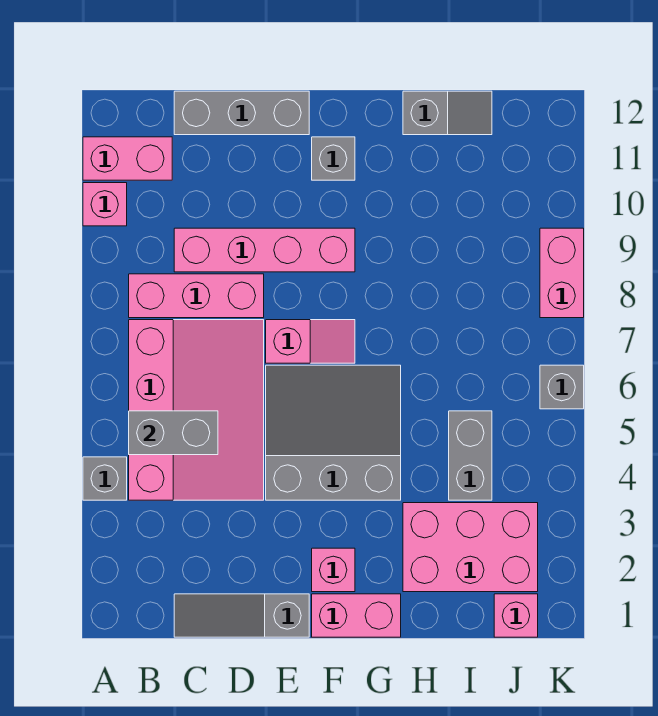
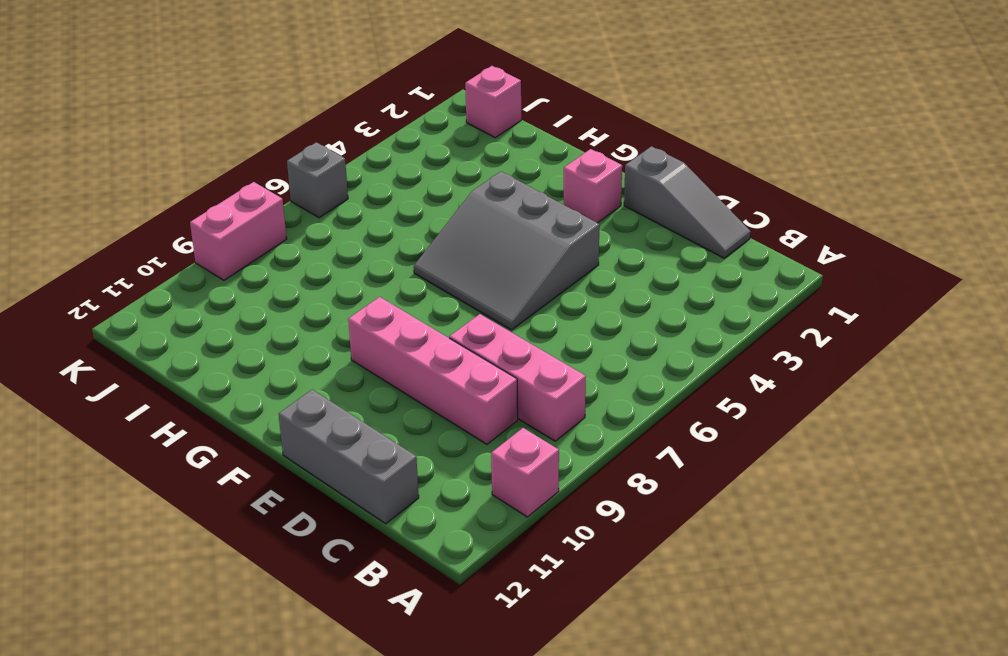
none -> grey brick A4 level 1
none -> pink brick A11:B11 level 1
none -> pink slope B4:D7 level 1 top B

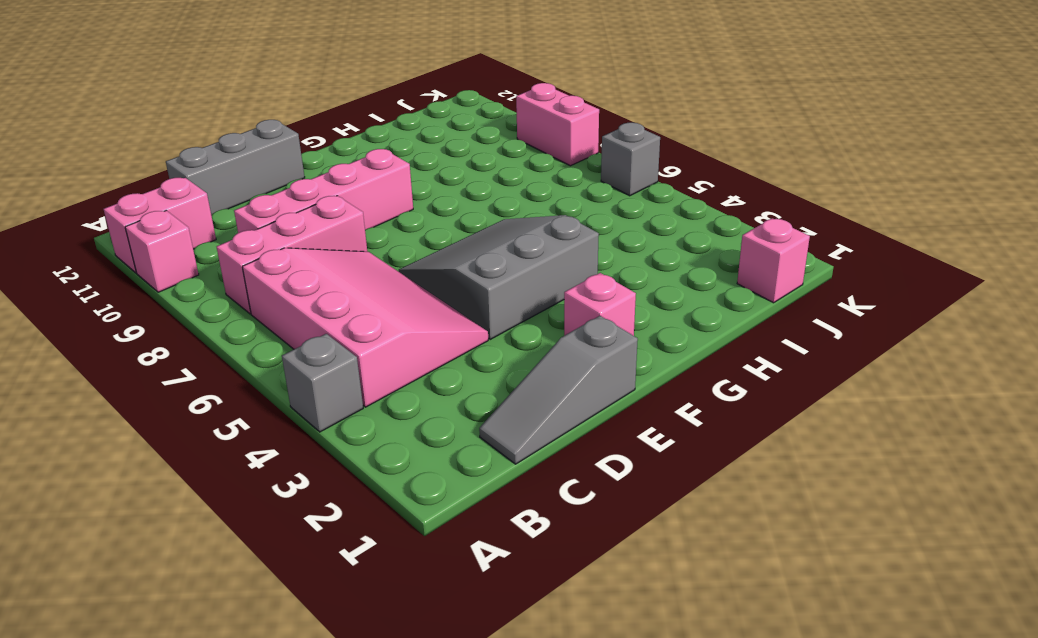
none -> pink slope E7:F7 level 1 top E
none -> pink brick F1:G1 level 1
none -> grey brick F11 level 1

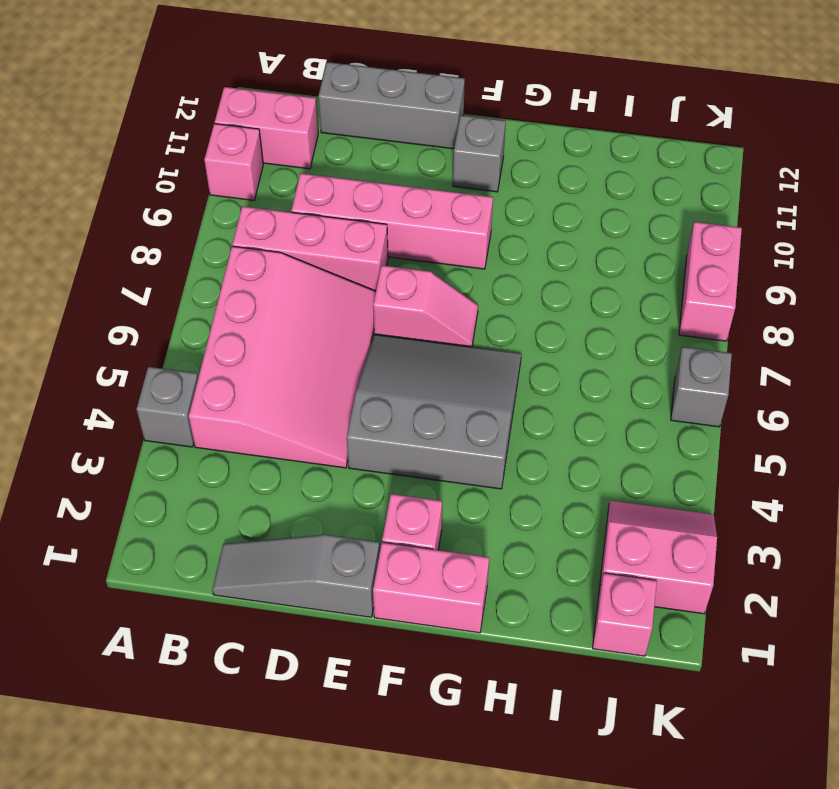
pink slope J2:K3 level 1 top 2 -> pink brick H2:J3 level 1
none -> grey slope H12:I12 level 1 top H
none -> grey brick I4:I5 level 1
none -> grey brick B5:C5 level 2

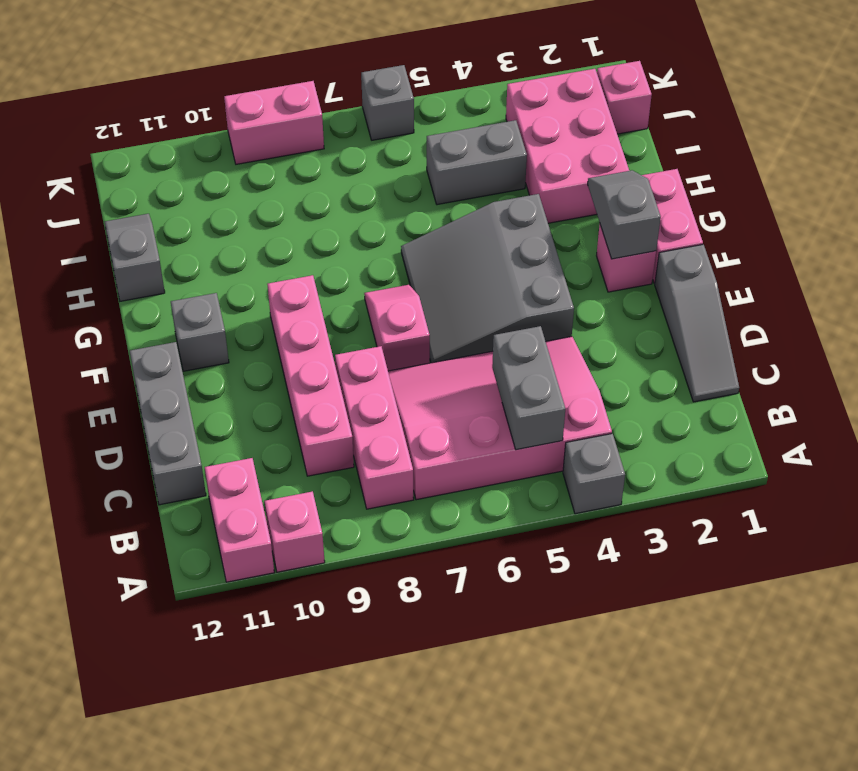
grey slope F2:G2 level 2 top F -> none

